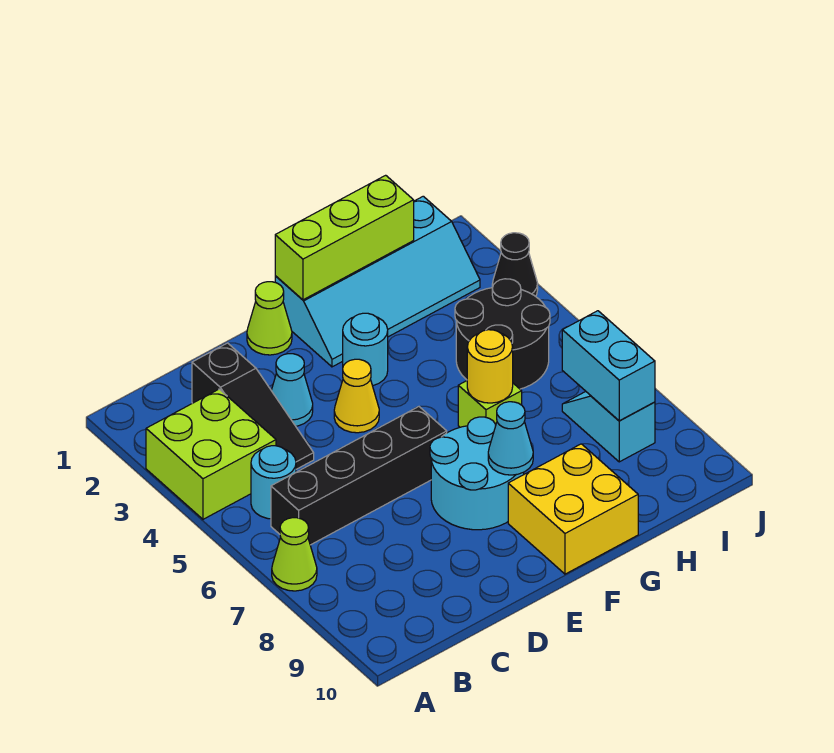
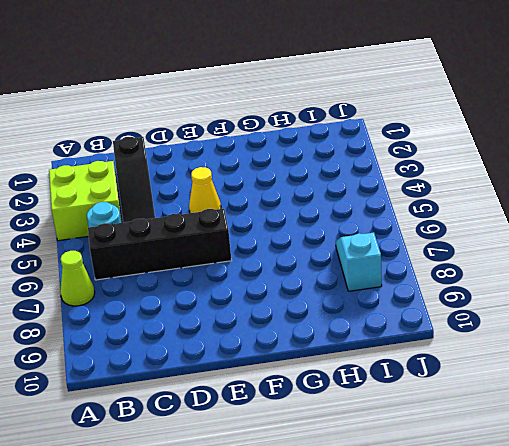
none -> cyan cone D3 level 1
none -> lime cone E1 level 1
none -> cyan round brick E7:F8 level 1

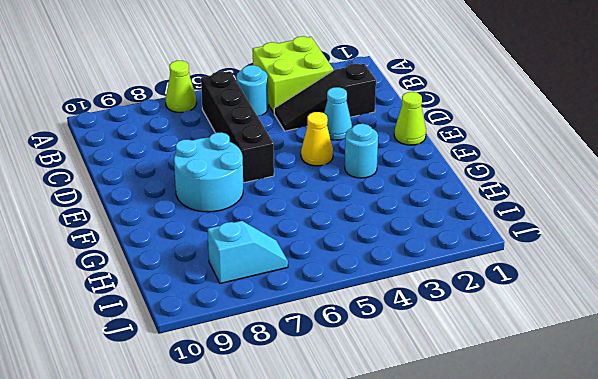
none -> cyan slope F1:I2 level 1 top 1
none -> yellow brick F9:G10 level 1
none -> lime brick G6 level 1

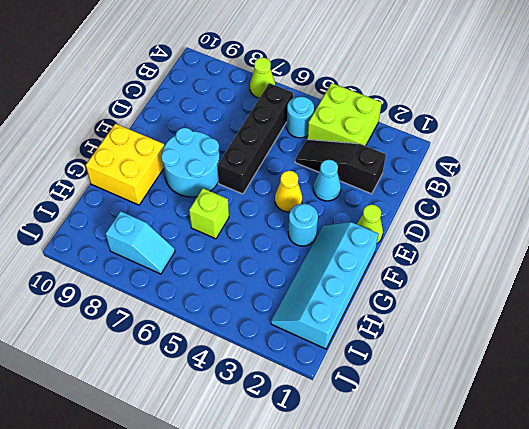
none -> black round brick H4:I5 level 1
none -> black cone J3 level 1
none -> lime brick F1:H1 level 2

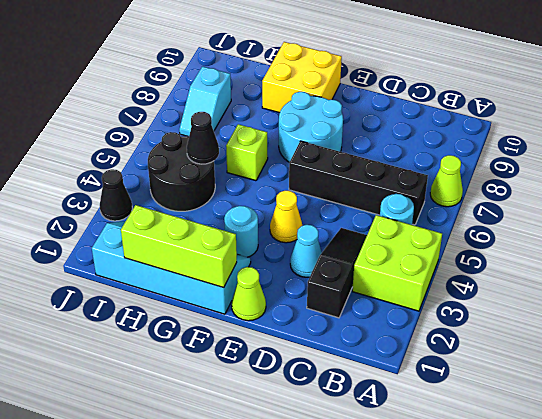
black cone H5 level 2 -> none
none -> cyan cone F8 level 2
none -> yellow round brick G6 level 2
none -> cyan brick I7:I8 level 2

